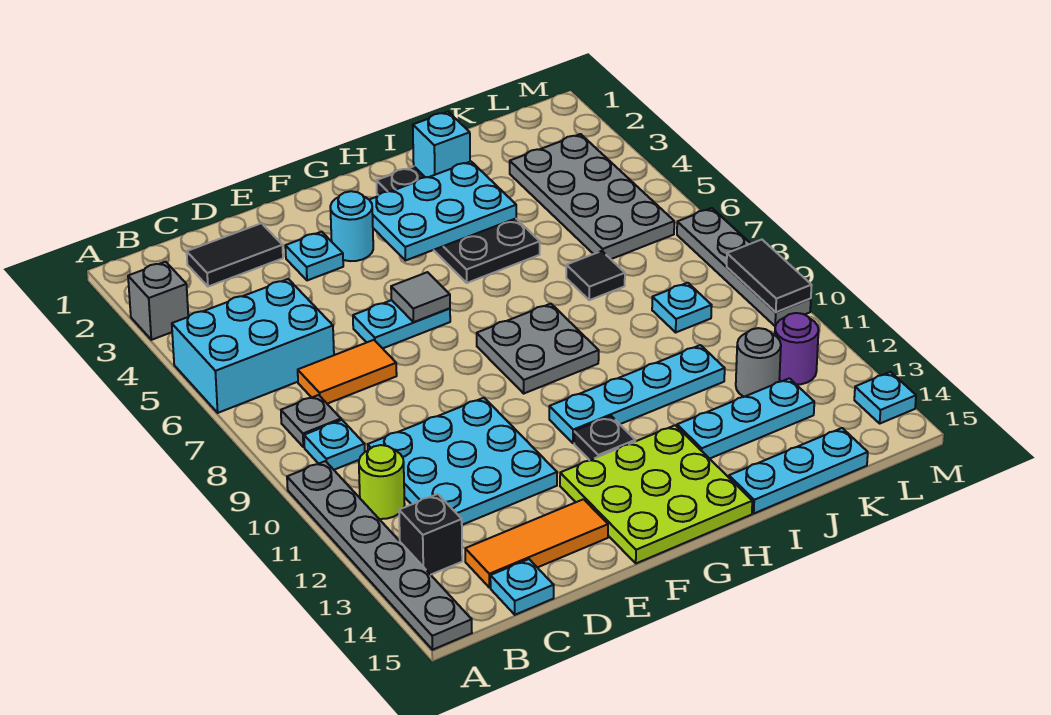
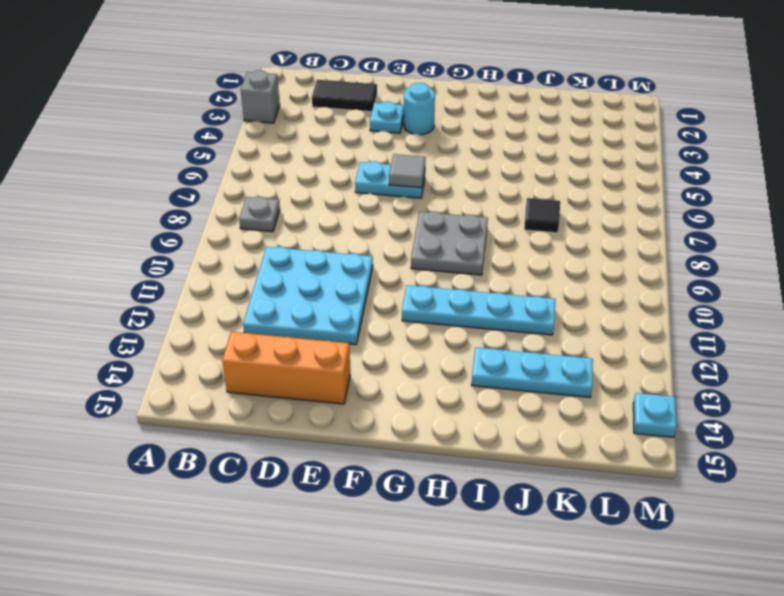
orange brick C14:E14 level 1 -> orange tile C14:E14 level 1
none -> cyan brick A5:C6 level 1
none -> grey plate A10:A15 level 1
none -> cyan plate B9 level 1
none -> lime round brick B11 level 1

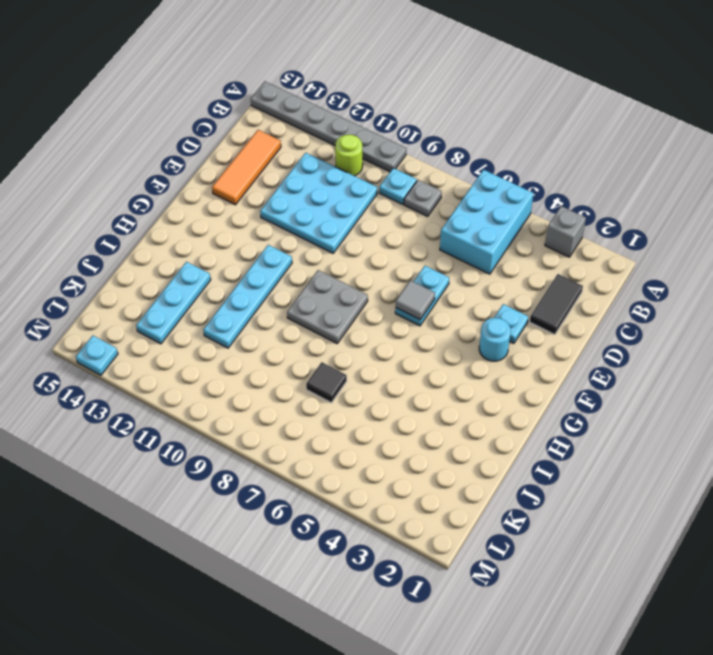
none -> black brick B13 level 1
none -> orange tile C7:D7 level 1
none -> cyan plate C15 level 1
none -> lime plate F13:H15 level 1

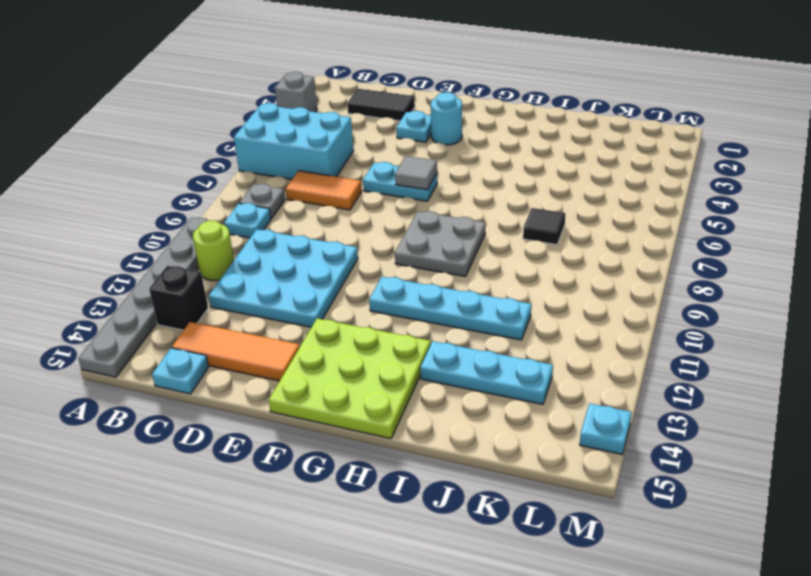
none -> black plate G12 level 1
none -> black plate H2:I5 level 1
none -> cyan plate I15:K15 level 1
none -> grey plate K3:L6 level 1

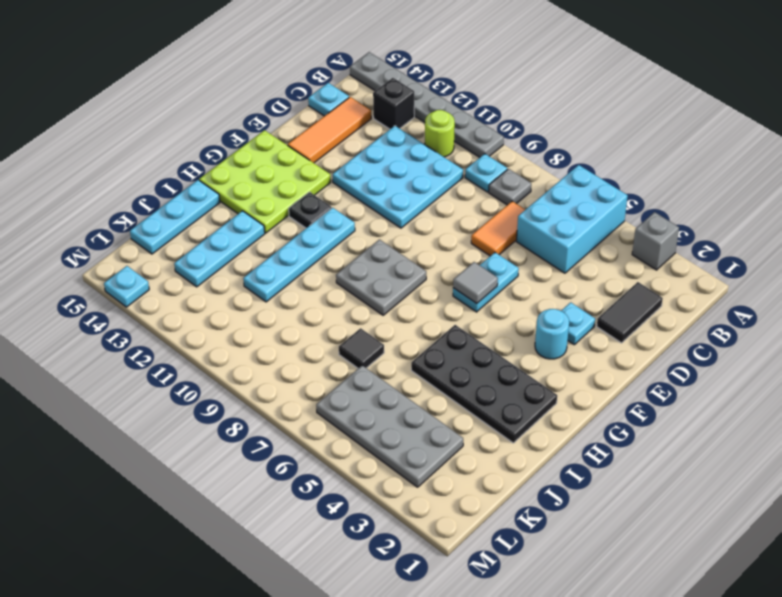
none -> cyan plate K9 level 1
none -> grey round brick K12 level 1
none -> purple round brick L12 level 1
none -> grey plate M7:M10 level 1

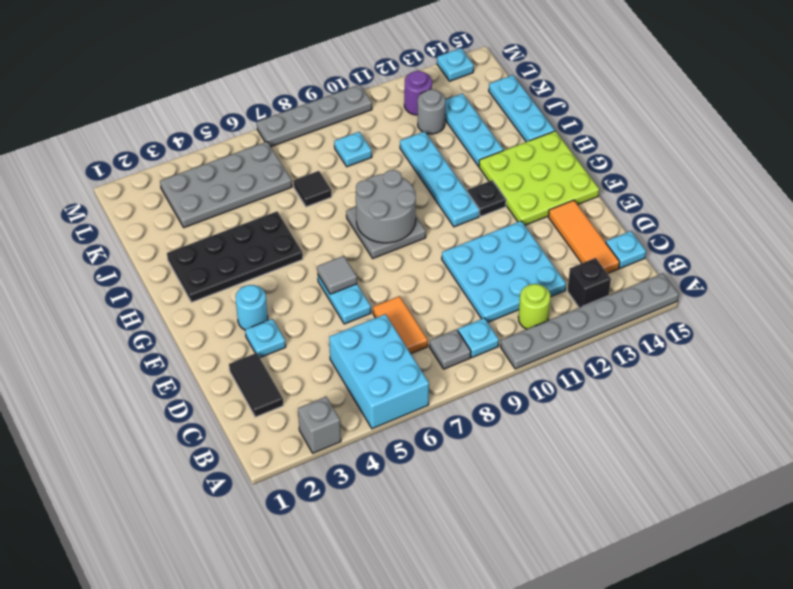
grey round brick G8:H9 level 2 -> none
none -> cyan plate G3:I4 level 2
none -> cyan brick I2 level 2
none -> black tile M9:M10 level 2

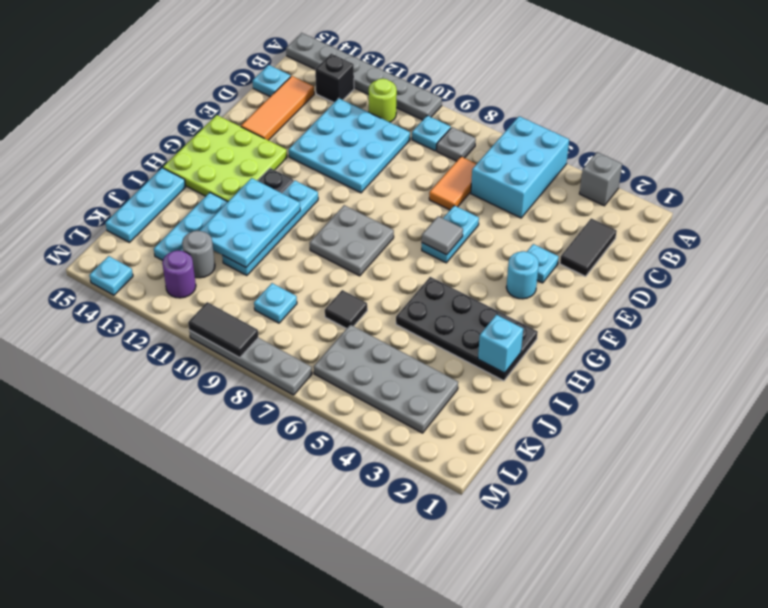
cyan plate H11:J12 level 2 -> cyan plate G3:I4 level 2

